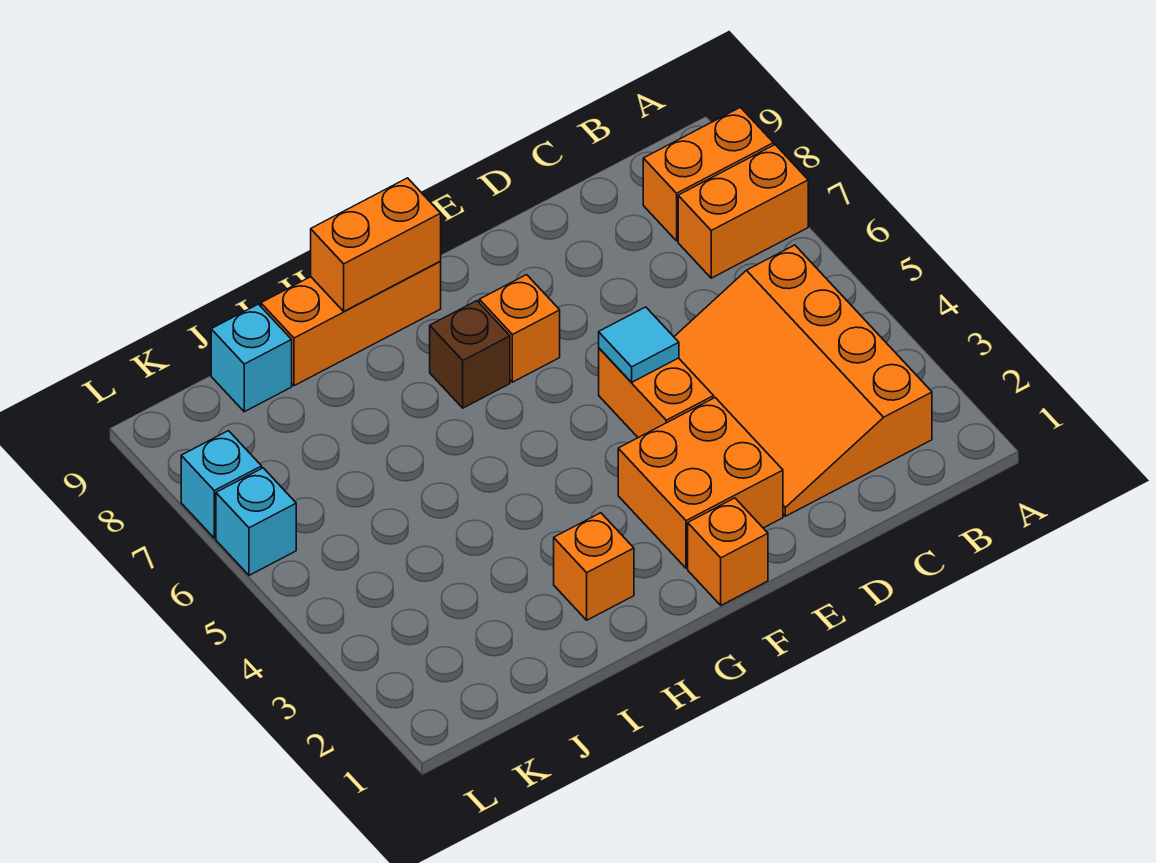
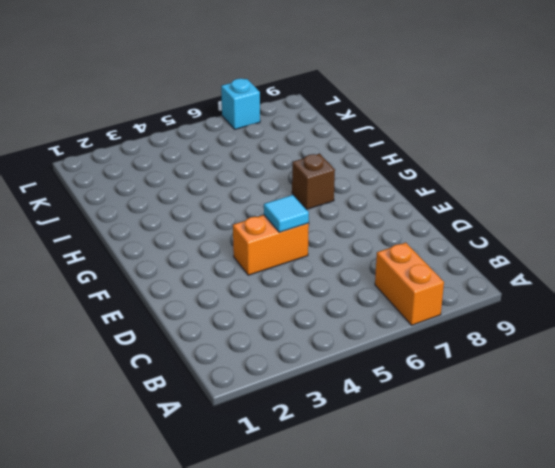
none -> orange brick A8:B8 level 1
none -> orange slope B2:D5 level 1 top B
none -> orange brick E2:F3 level 1

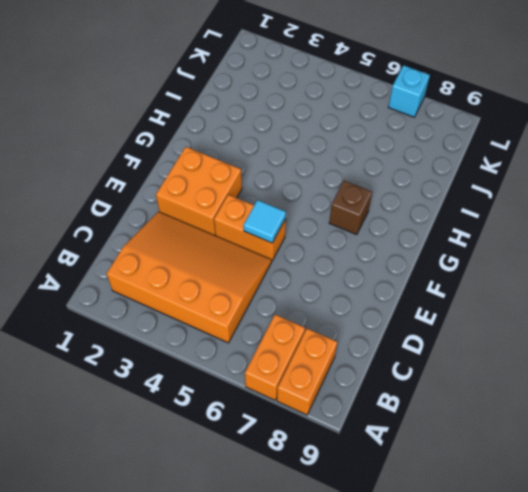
none -> orange brick F1 level 1
none -> orange brick F7 level 1
none -> orange brick G9:I9 level 1

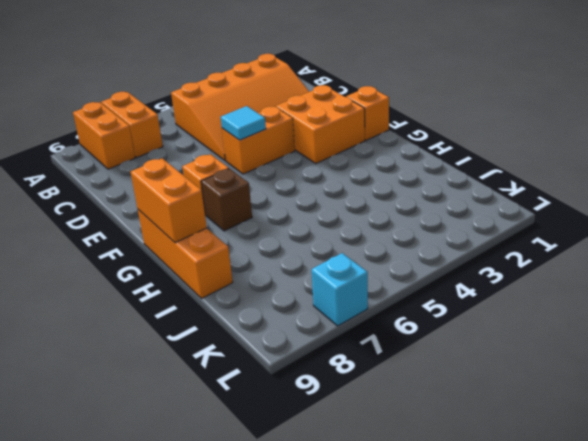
none -> orange brick H2 level 1
none -> cyan brick J9 level 1
none -> cyan brick L6 level 1

